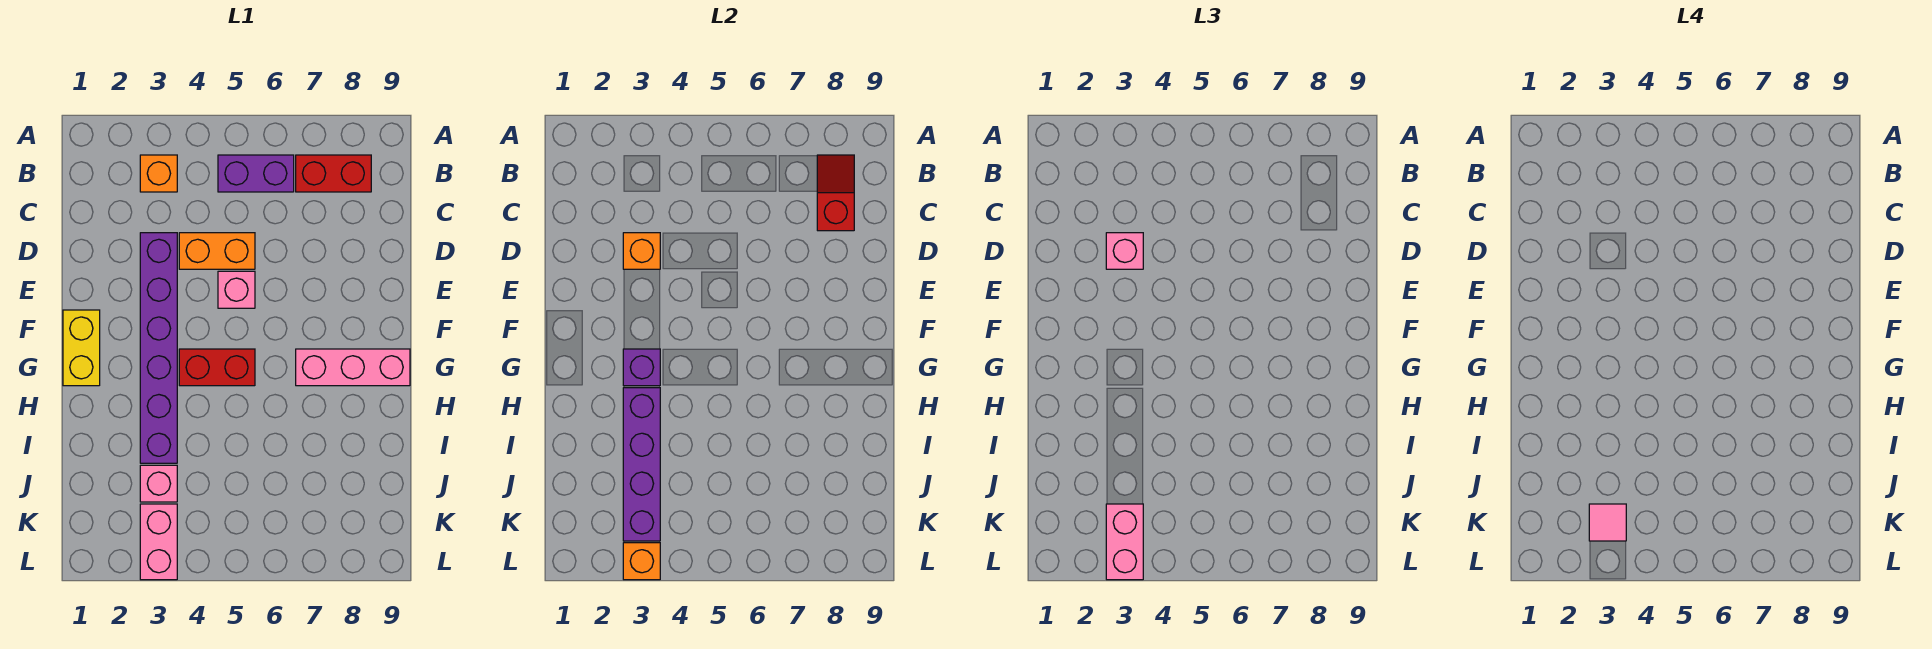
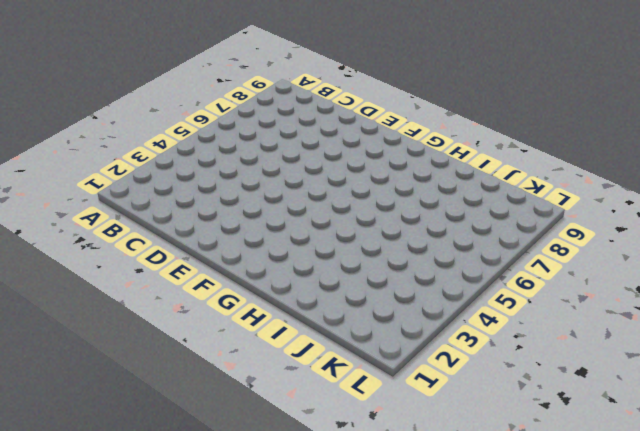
none -> orange brick B3 level 1
none -> purple brick B5:B6 level 1
none -> red brick B7:B8 level 1

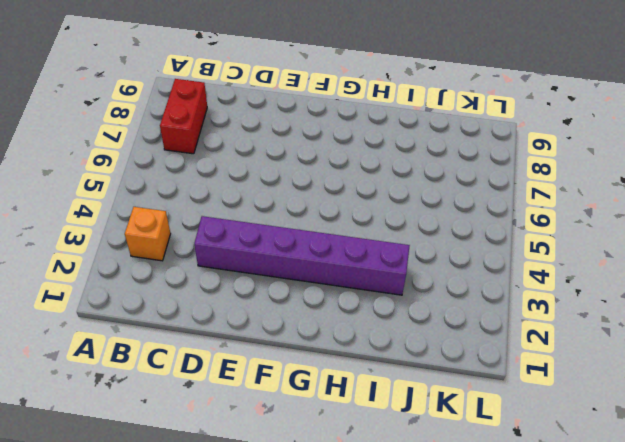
none -> purple brick B5:B6 level 1
none -> orange brick D4:D5 level 1
none -> pink brick E5 level 1

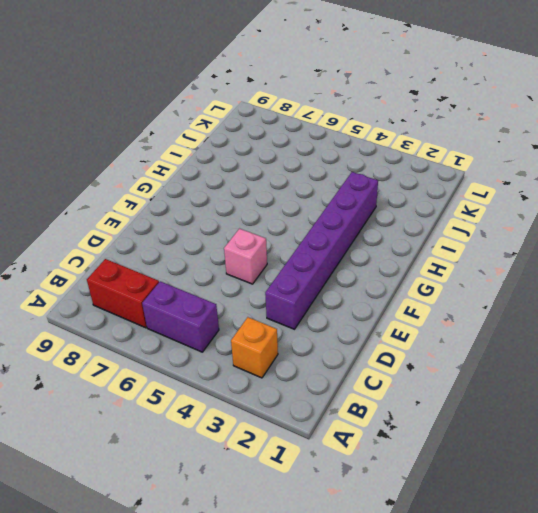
none -> orange brick D4:D5 level 1
none -> yellow brick F1:G1 level 1
none -> red brick G4:G5 level 1

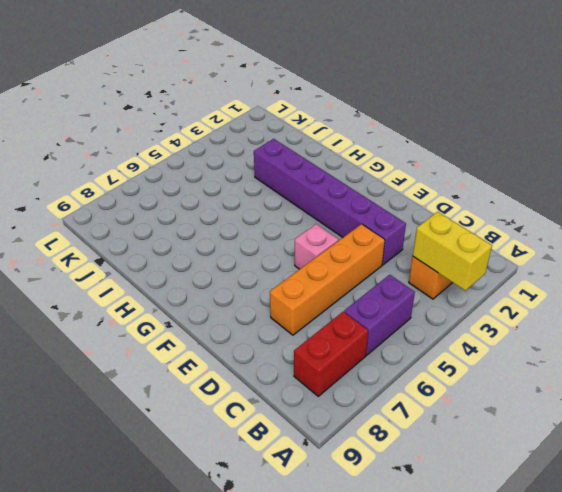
yellow brick A3:B3 level 2 -> yellow brick F1:G1 level 1
orange brick D4:D7 level 1 -> orange brick D4:D5 level 1
none -> red brick G4:G5 level 1
none -> pink brick G7:G9 level 1
none -> pink brick J3 level 1

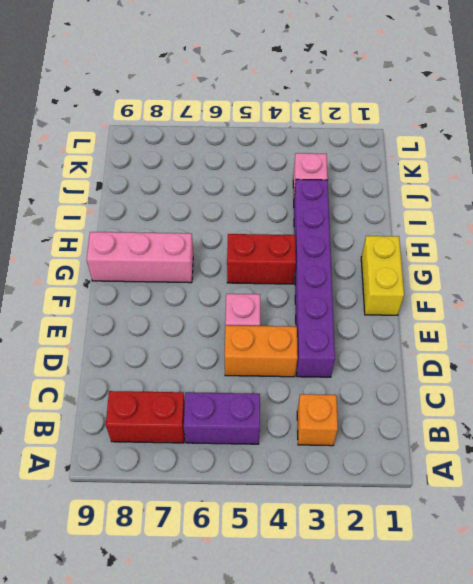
none -> pink brick K3:L3 level 1
none -> red slope B8:C8 level 2 top C
none -> orange brick D3 level 2

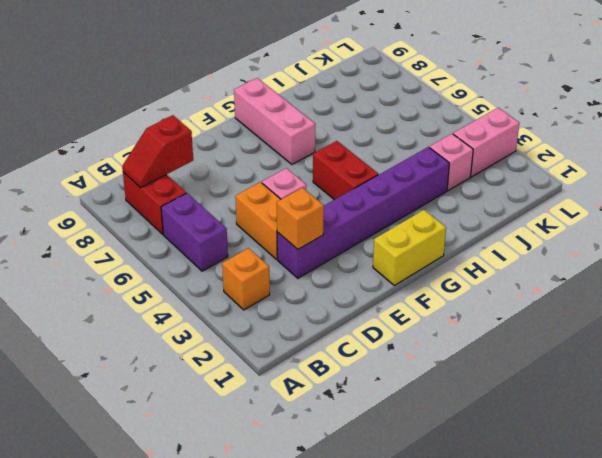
none -> purple brick G3 level 2
none -> purple brick H3:K3 level 2
none -> orange brick L3 level 2

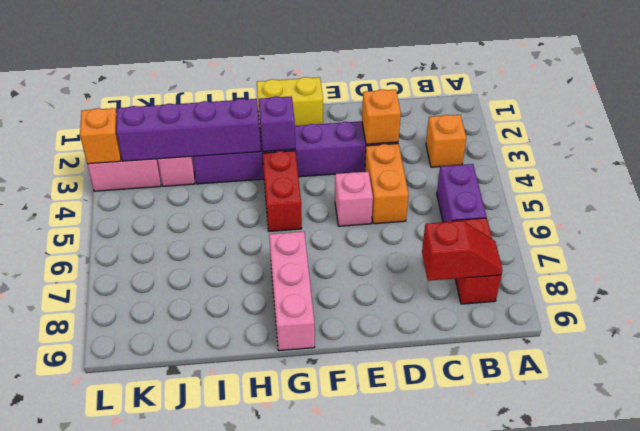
none -> pink brick D3 level 3
none -> pink brick K3:L3 level 3
none -> pink tile K3 level 4

